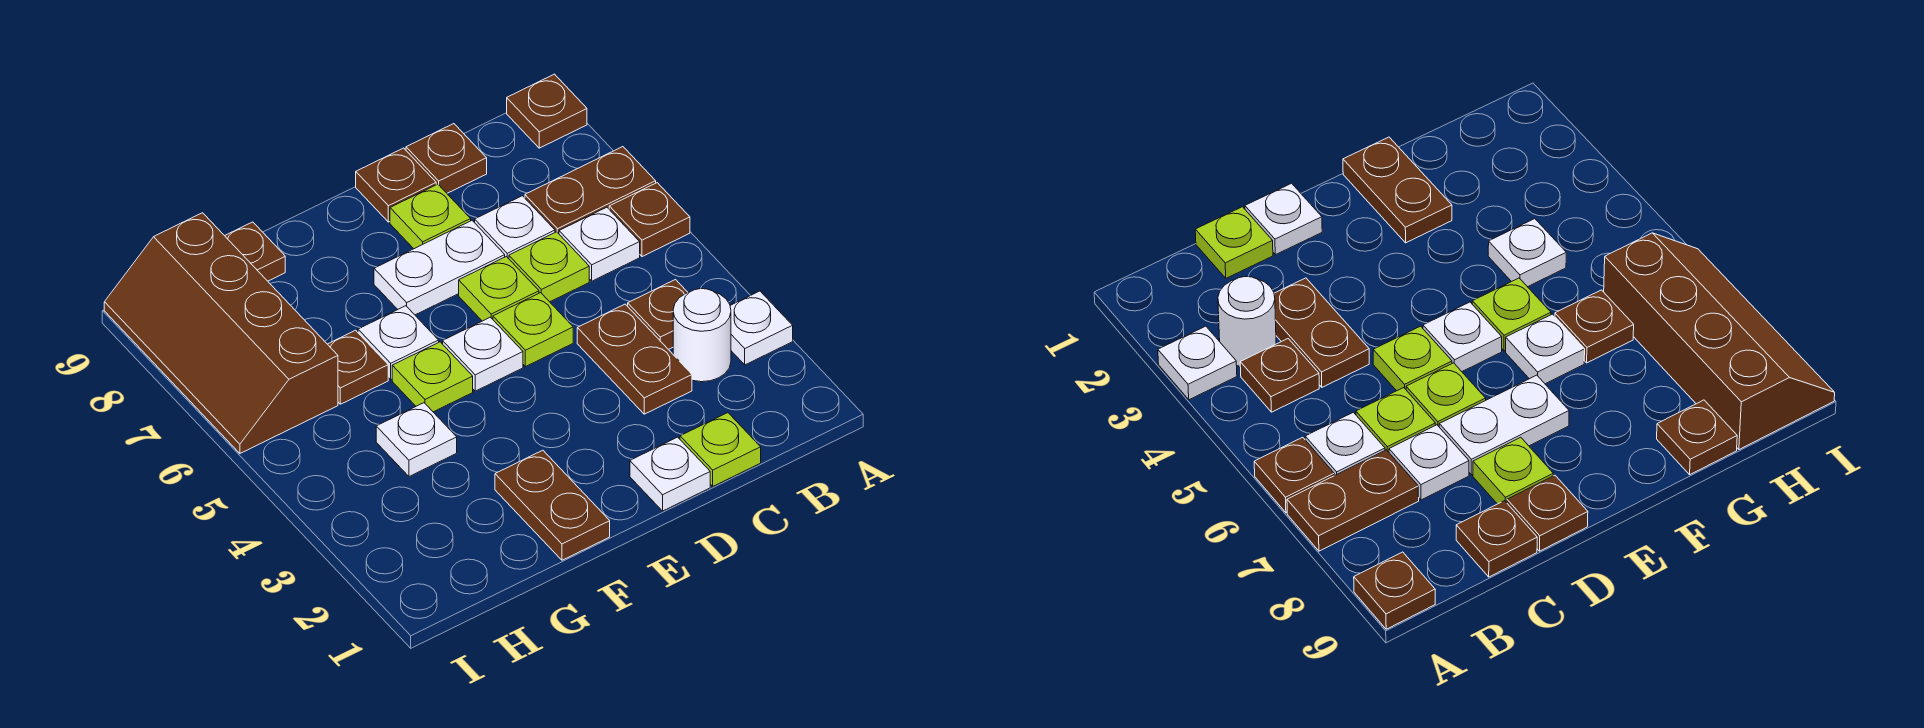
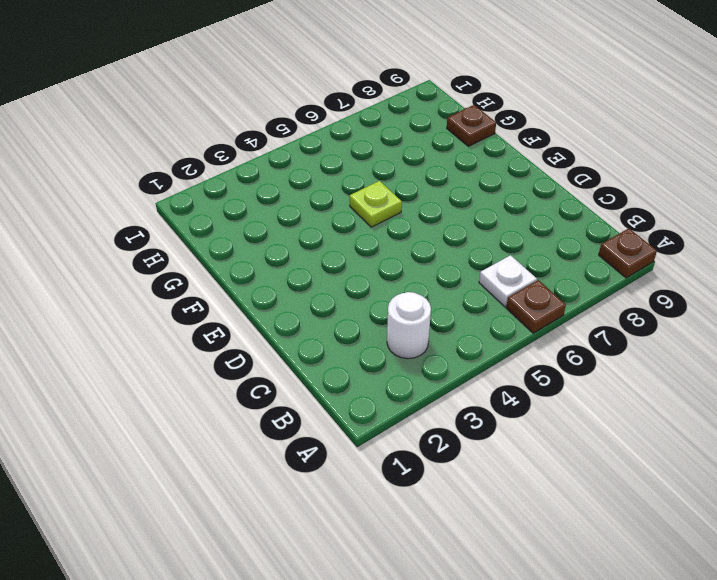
none -> white plate A3 level 1
none -> brown plate A7:B7 level 1
none -> brown plate B4 level 1

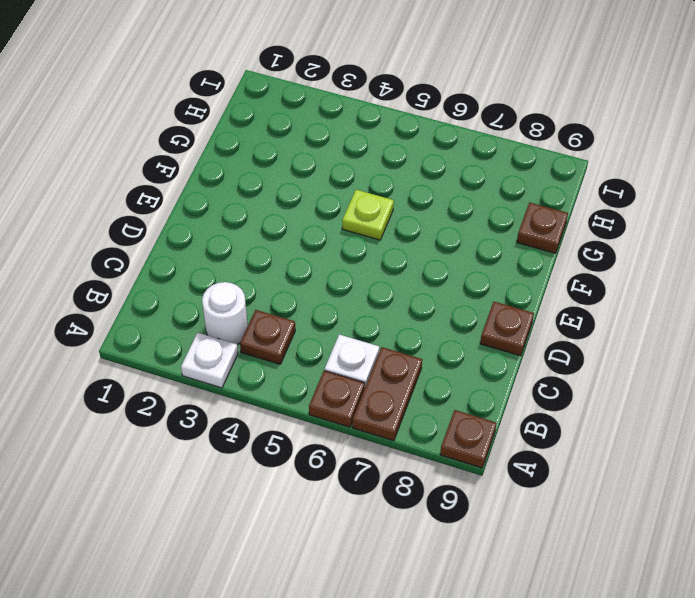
none -> lime plate C1 level 1
none -> brown plate C3:C4 level 1
none -> lime plate C6 level 1

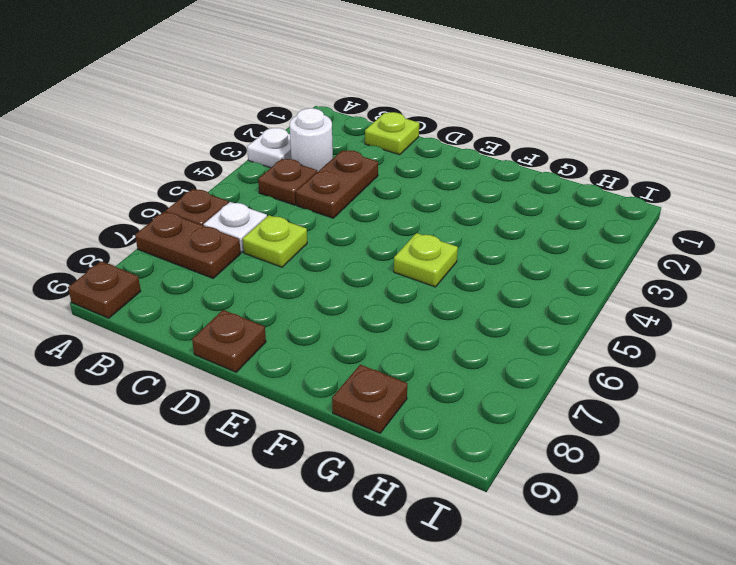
none -> white plate C7 level 1
none -> brown plate C9 level 1
none -> white plate D1 level 1

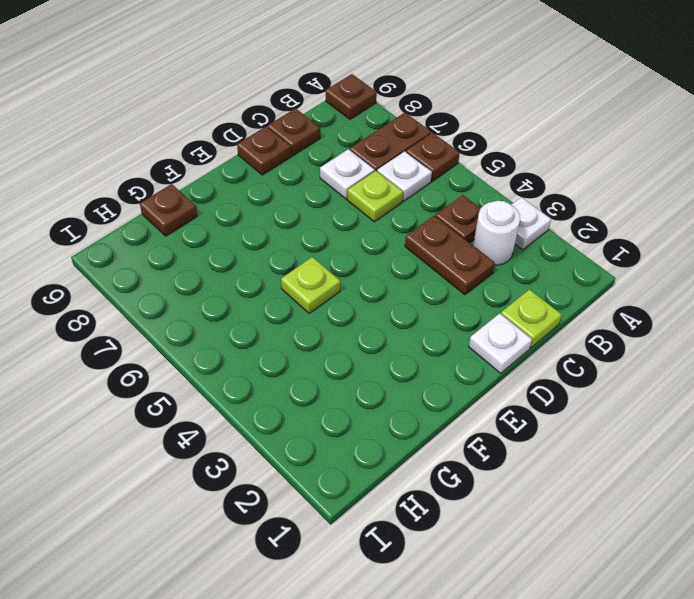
none -> lime plate D5 level 1
none -> lime plate D6 level 1
none -> white plate D7:E7 level 1

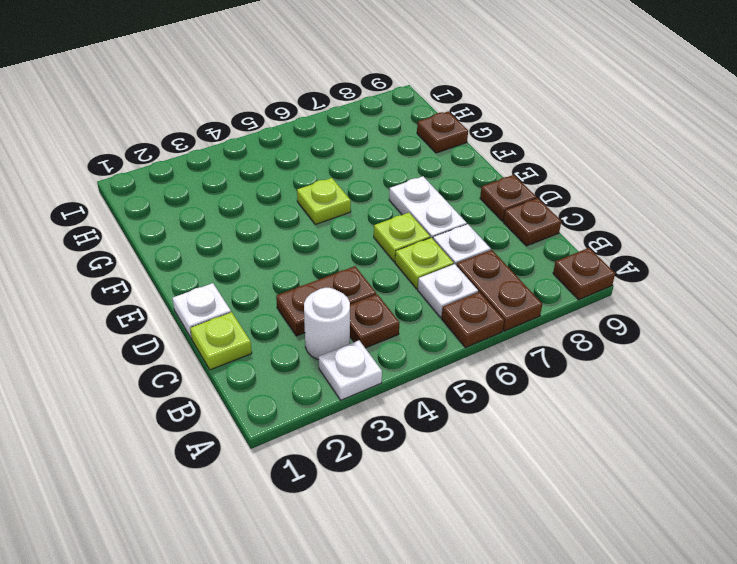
none -> lime plate D5 level 1
none -> lime plate D8 level 1
none -> white plate E5 level 1

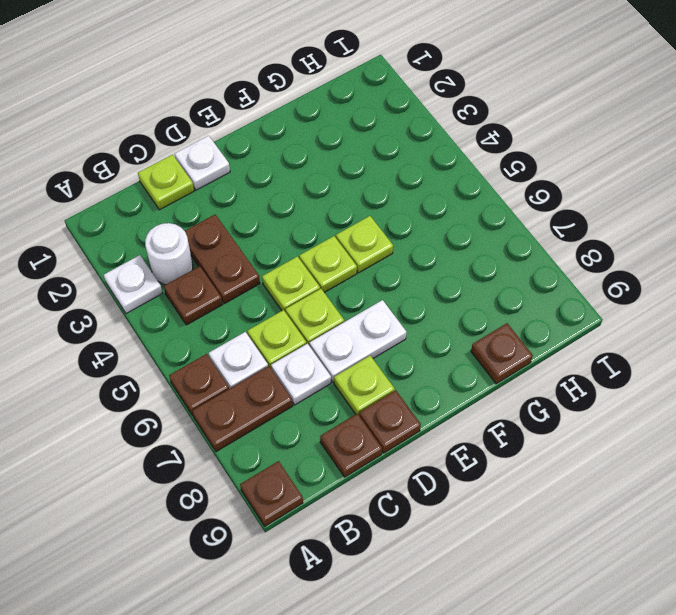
lime plate E5 level 1 -> white plate E5 level 1
none -> brown plate F1:F2 level 1
none -> white plate F6 level 1
none -> white plate G4 level 1

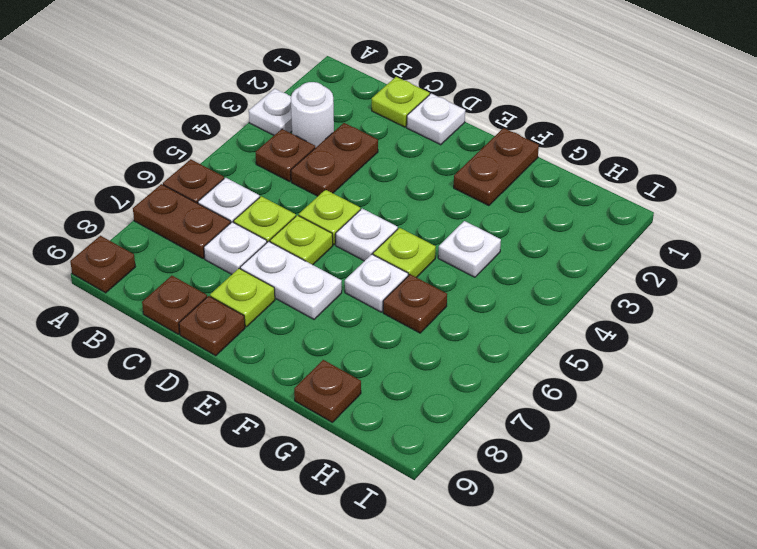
none -> brown slope H6:I9 level 1 top H

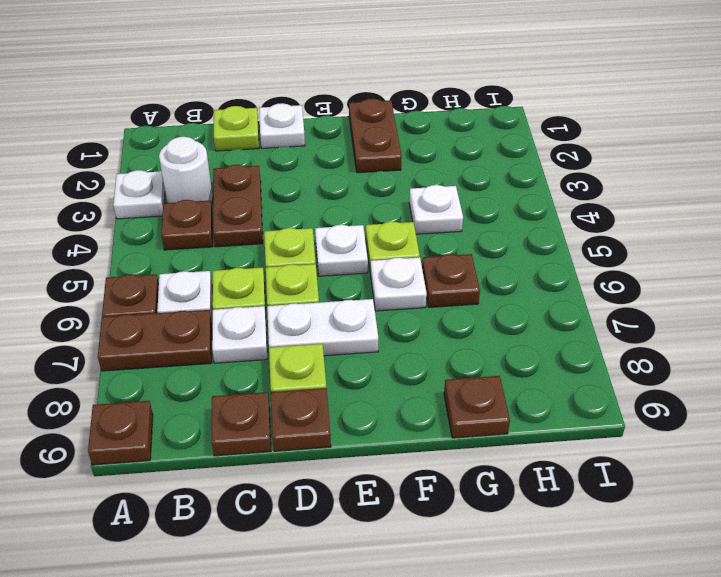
none -> brown slope H6:I9 level 1 top H

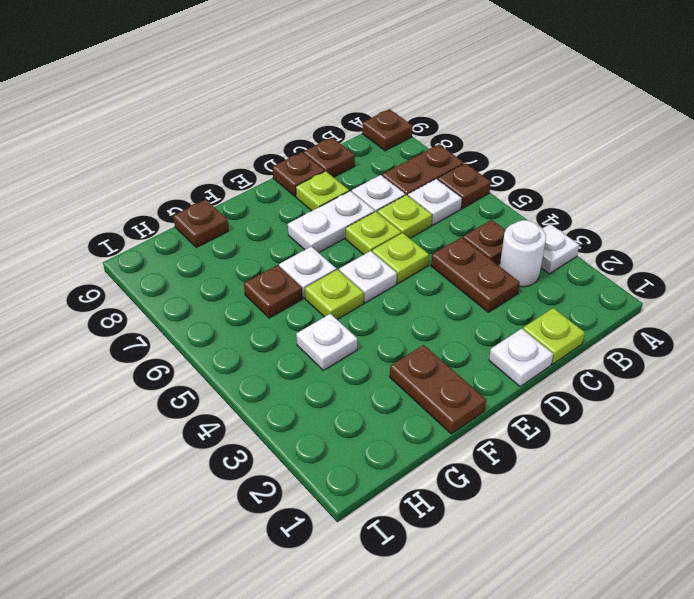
none -> brown slope H6:I9 level 1 top H

